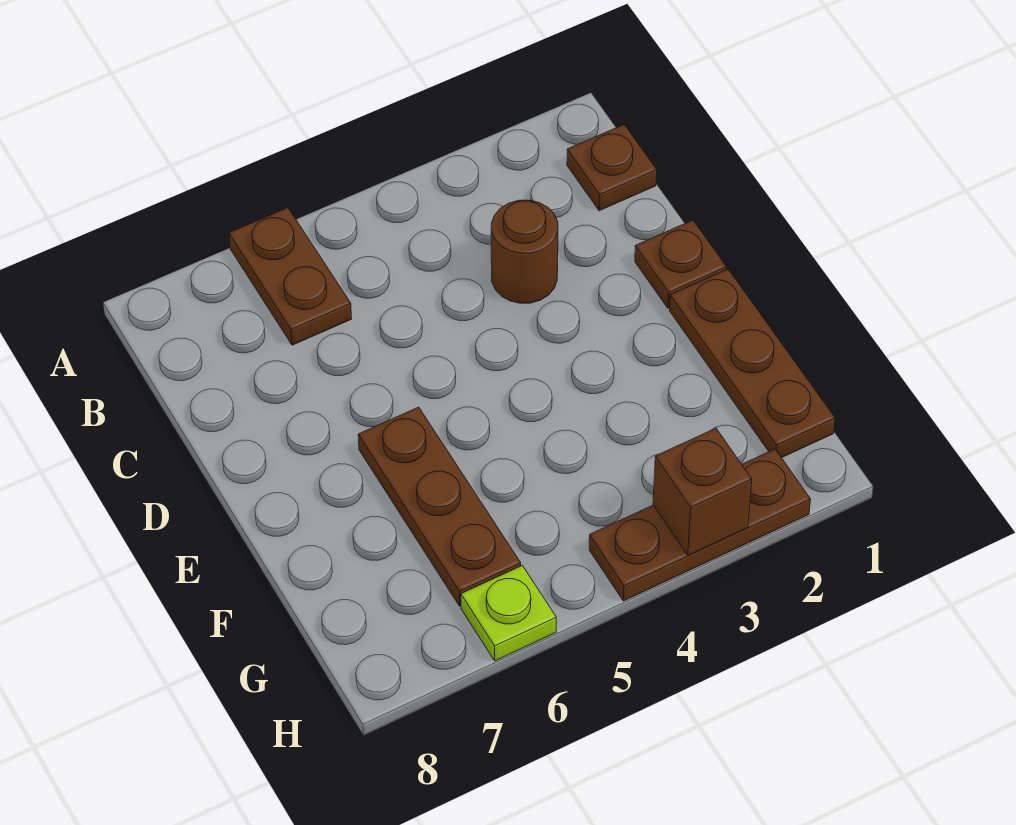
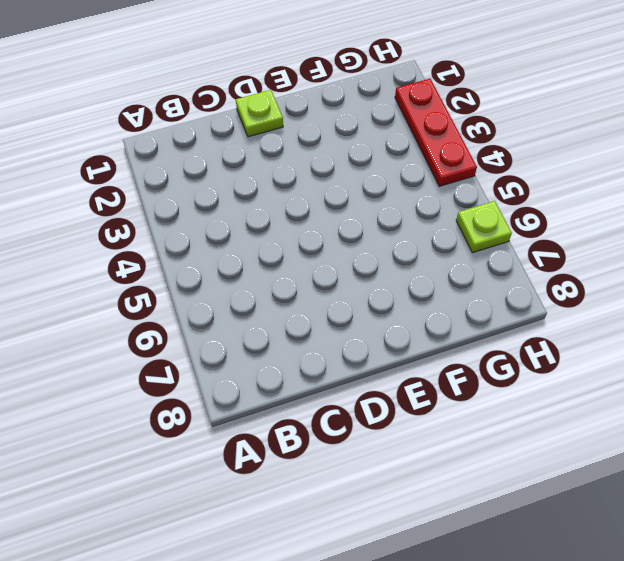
lime plate D1 level 1 -> brown plate D1 level 1
red plate H2:H4 level 1 -> brown plate H2:H4 level 1
none -> brown plate A6:B6 level 1
none -> brown plate B1 level 1

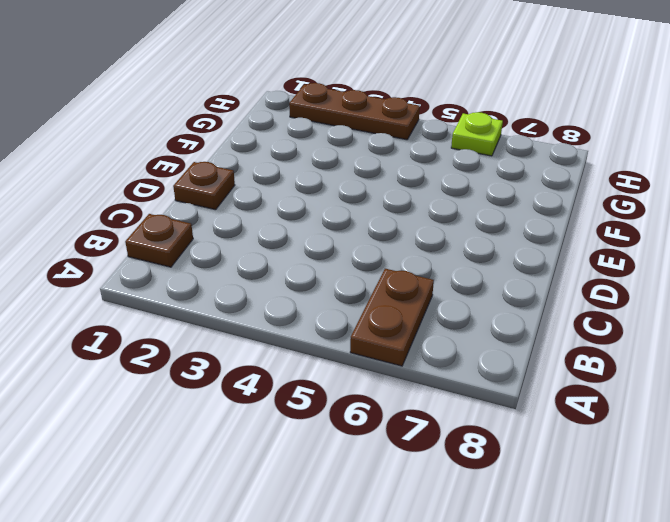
none -> brown round brick C3 level 1
none -> brown plate E1:G1 level 1

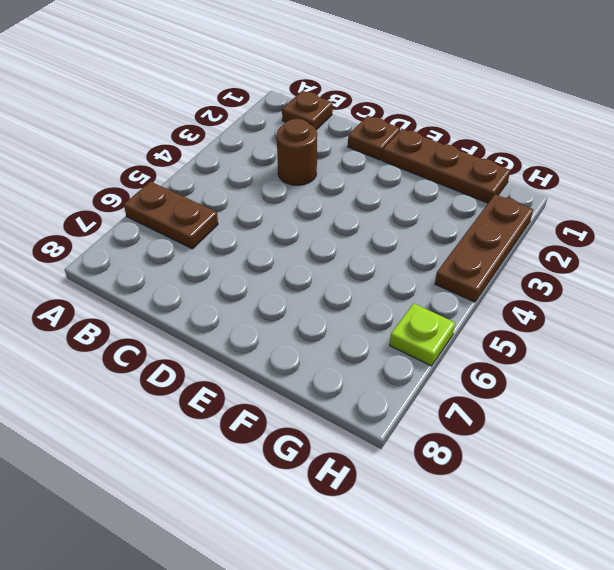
none -> brown plate E6:G6 level 1
none -> brown brick H3 level 2

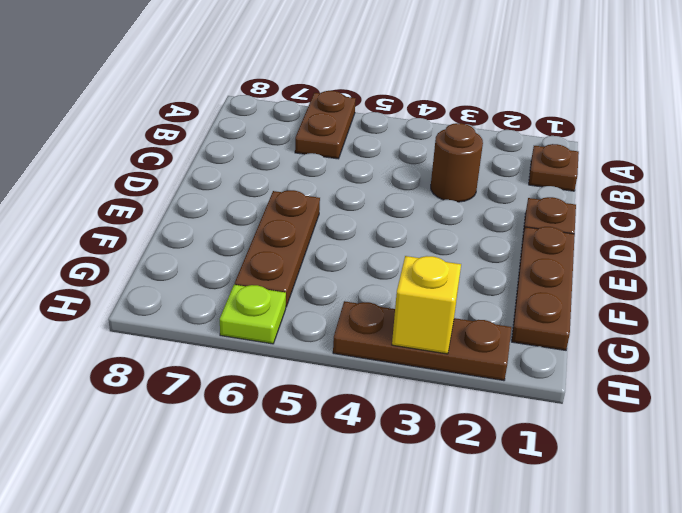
yellow brick H3 level 2 -> brown brick H3 level 2

